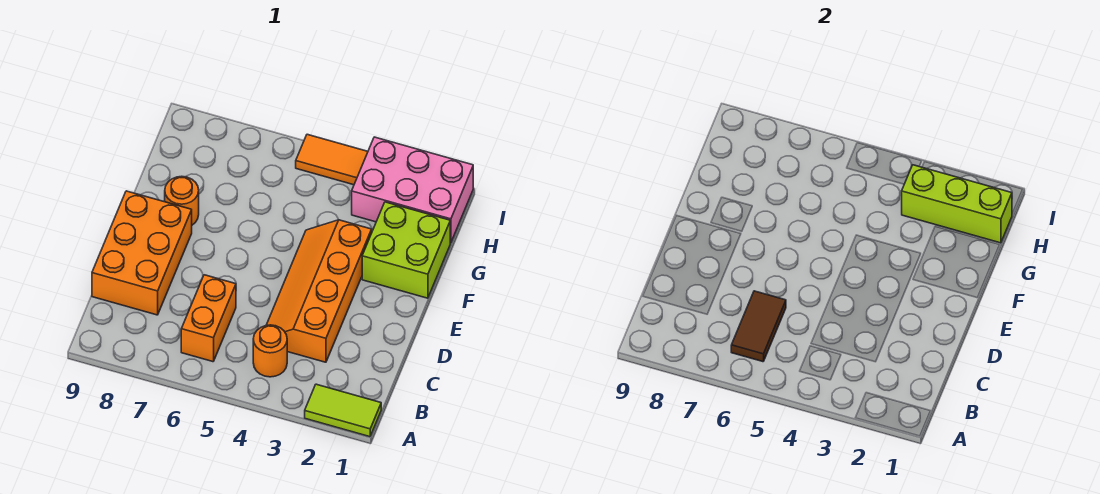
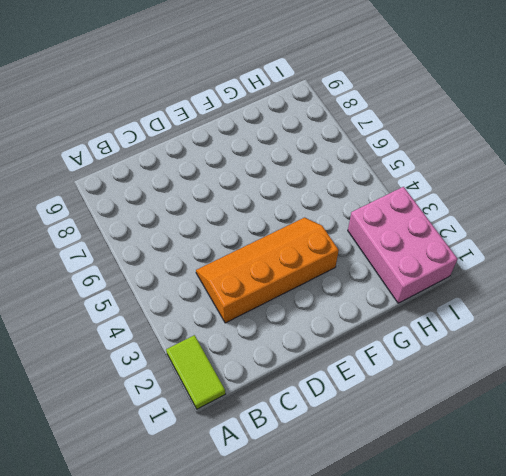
none -> orange round brick B4 level 1
none -> orange brick B6:C6 level 1

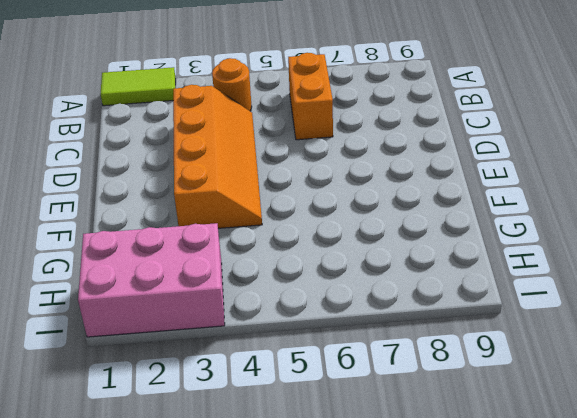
none -> orange brick C8:E9 level 1
none -> lime brick F1:G2 level 1

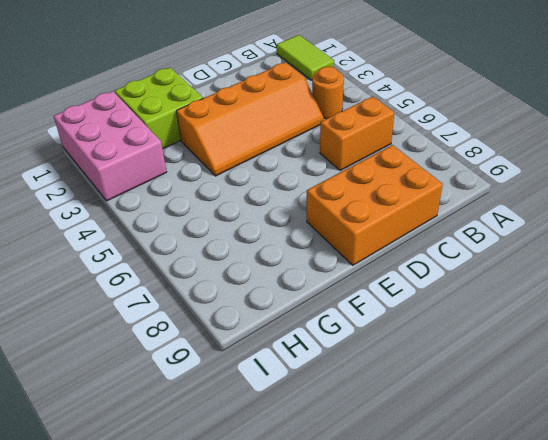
none -> orange round brick F8 level 1
none -> orange tile I4:I5 level 1

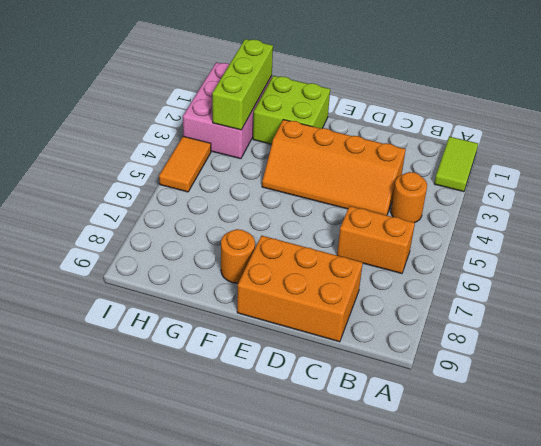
none -> brown tile B6:C6 level 2

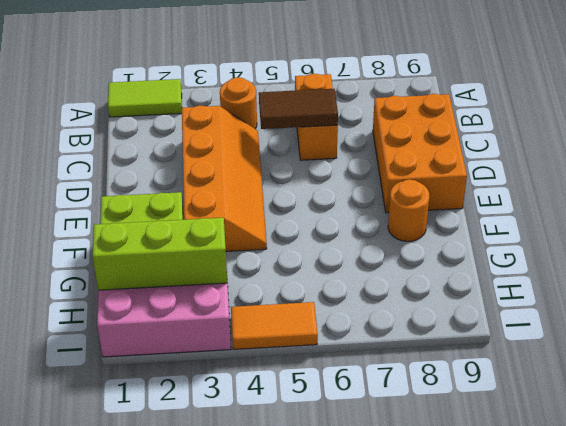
brown tile C5:C6 level 2 -> brown tile B6:C6 level 2

